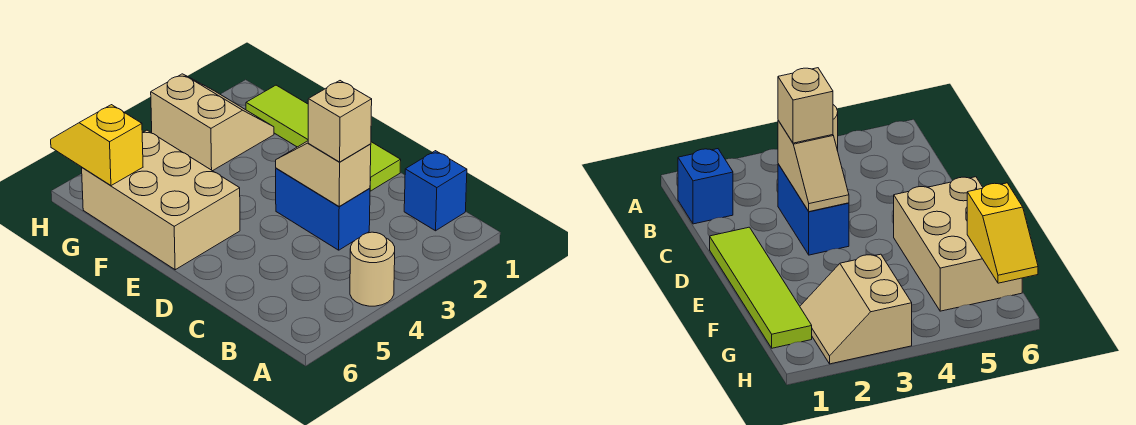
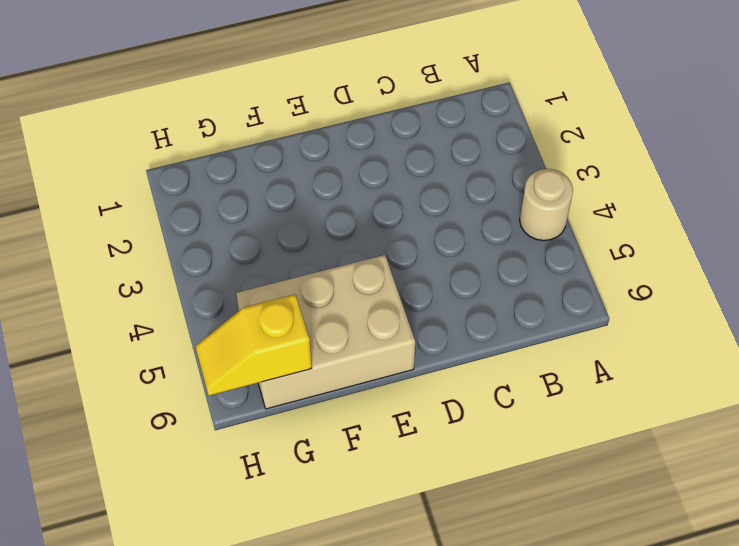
none -> blue brick B1 level 1
none -> blue brick C3:D3 level 1

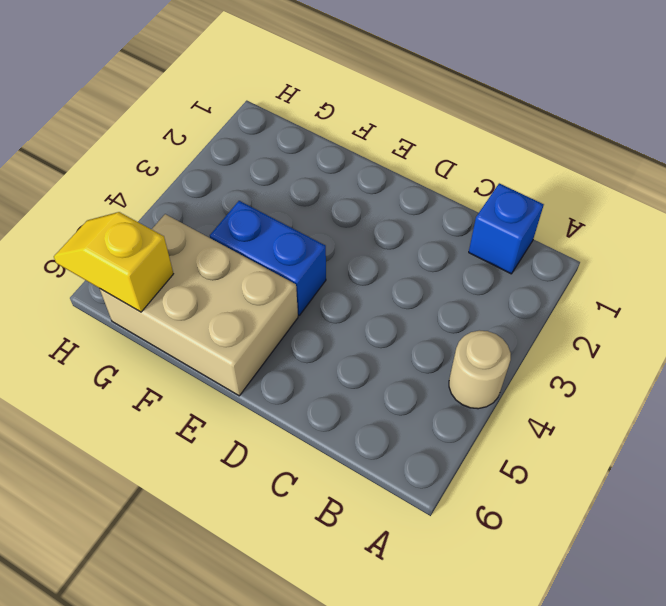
blue brick E4:F4 level 1 -> blue brick C3:D3 level 1
none -> lime tile D1:G1 level 1
none -> tan slope G2:H3 level 1 top 3

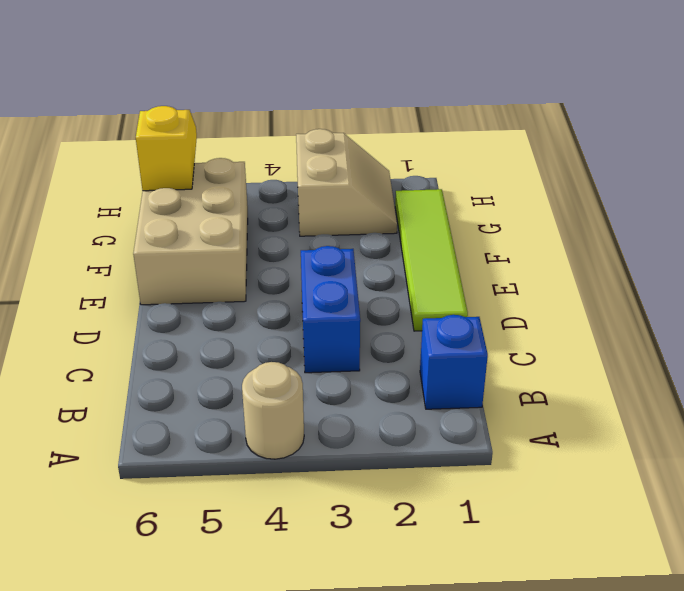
none -> tan slope C3:D3 level 2 top C
none -> tan brick C3 level 3

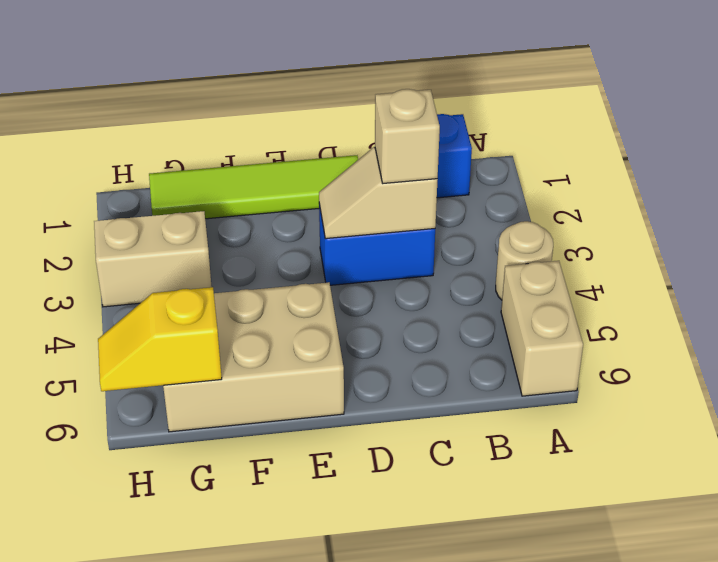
tan brick A5:A6 level 1 -> none

